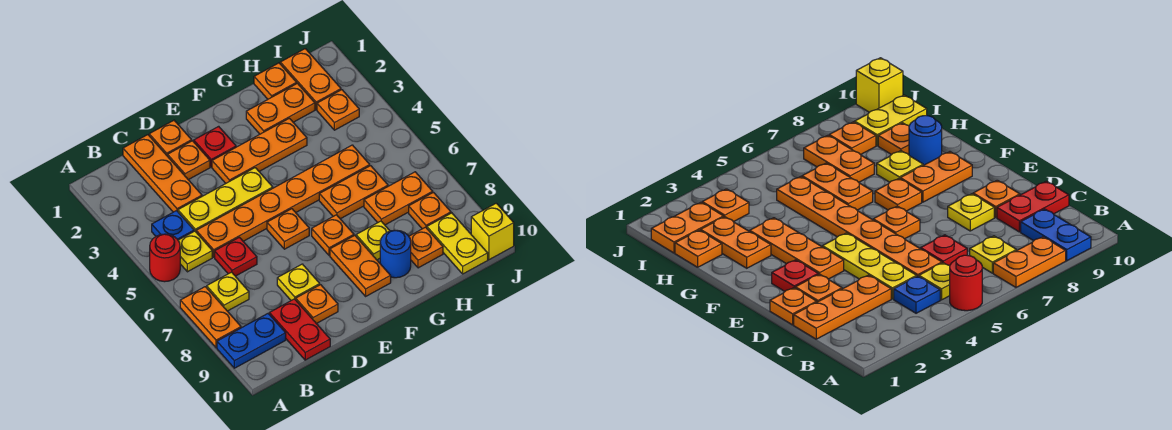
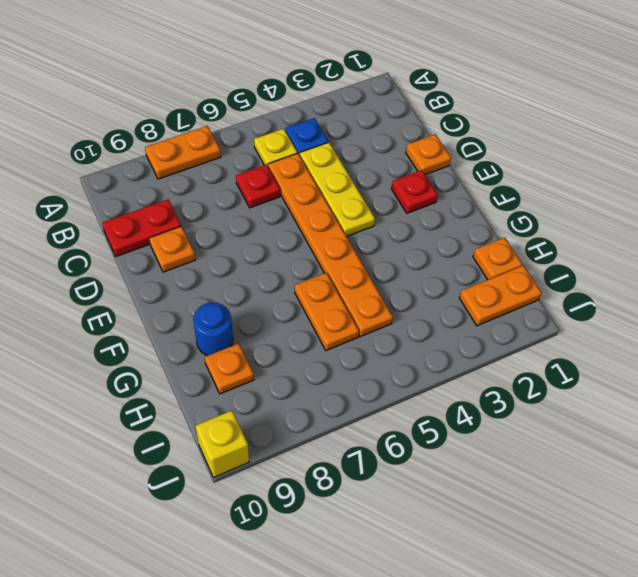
none -> red round brick A5 level 1
none -> blue plate A9:B9 level 1
none -> yellow plate B7 level 1
none -> orange plate C1:C3 level 1

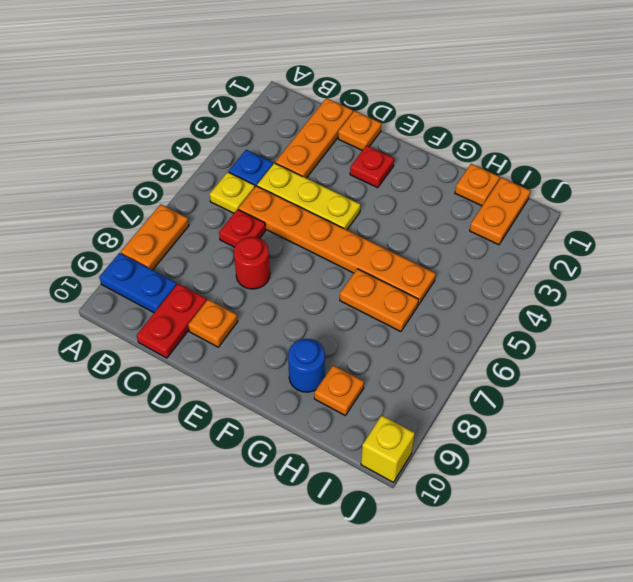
red round brick D7 level 1 -> red round brick A5 level 1
none -> yellow plate B7 level 1
none -> orange plate D2 level 1
none -> yellow plate D8 level 1
none -> orange plate E3:G3 level 1

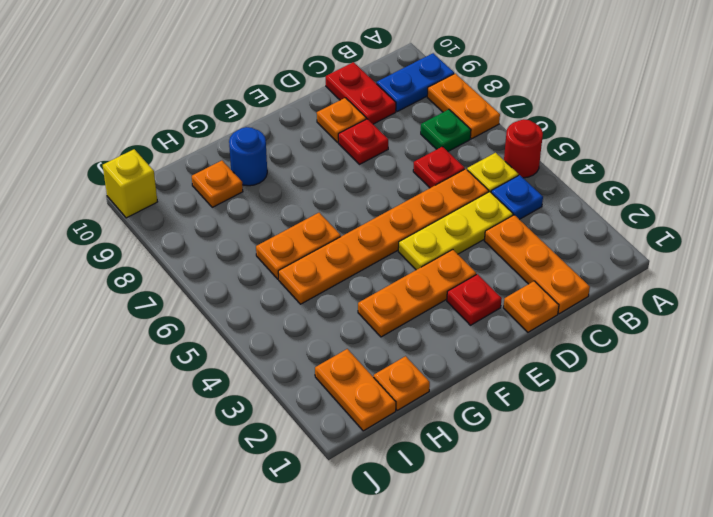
green plate B7 level 1 -> yellow plate B7 level 1
red plate D8 level 1 -> yellow plate D8 level 1
none -> orange plate D2 level 1
none -> orange plate E6 level 1
none -> orange plate F7 level 1
none -> orange plate F8:F9 level 1

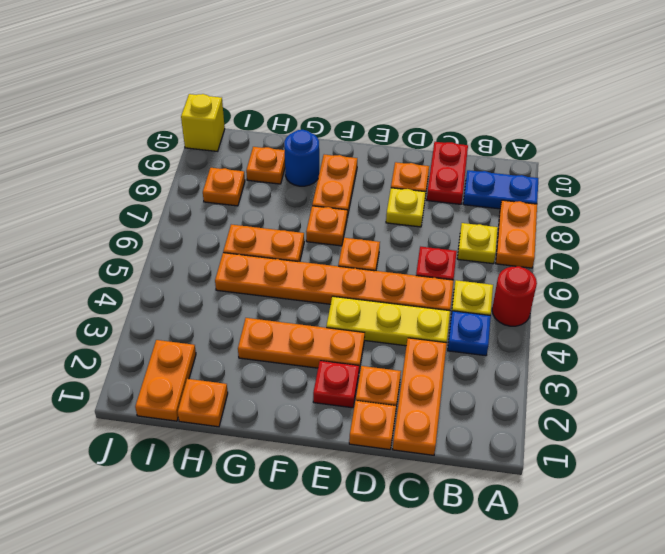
none -> orange plate G2:H2 level 1
none -> yellow plate G8 level 1
none -> orange plate H7:I7 level 1
none -> orange plate I3 level 1

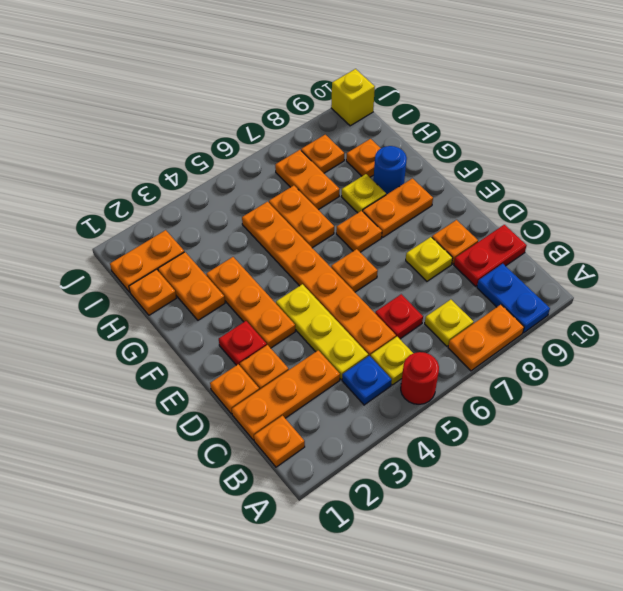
orange plate B1 level 1 -> orange plate I3 level 1
none -> yellow plate I9:I10 level 1

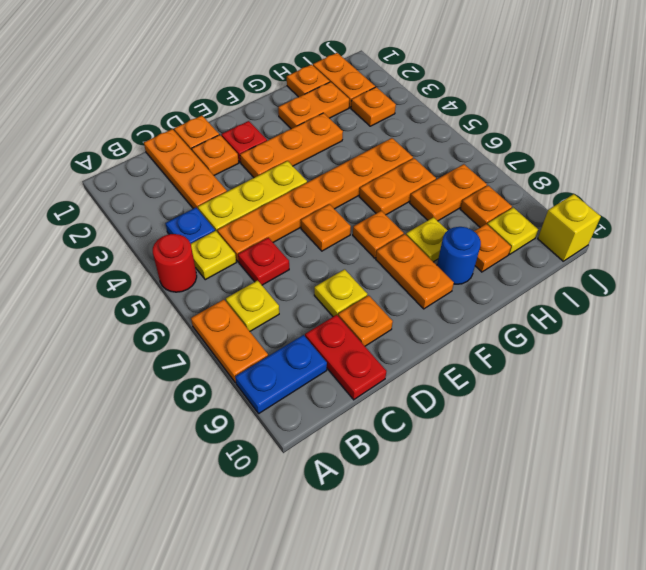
yellow plate I9 level 1 -> yellow plate I9:I10 level 1

